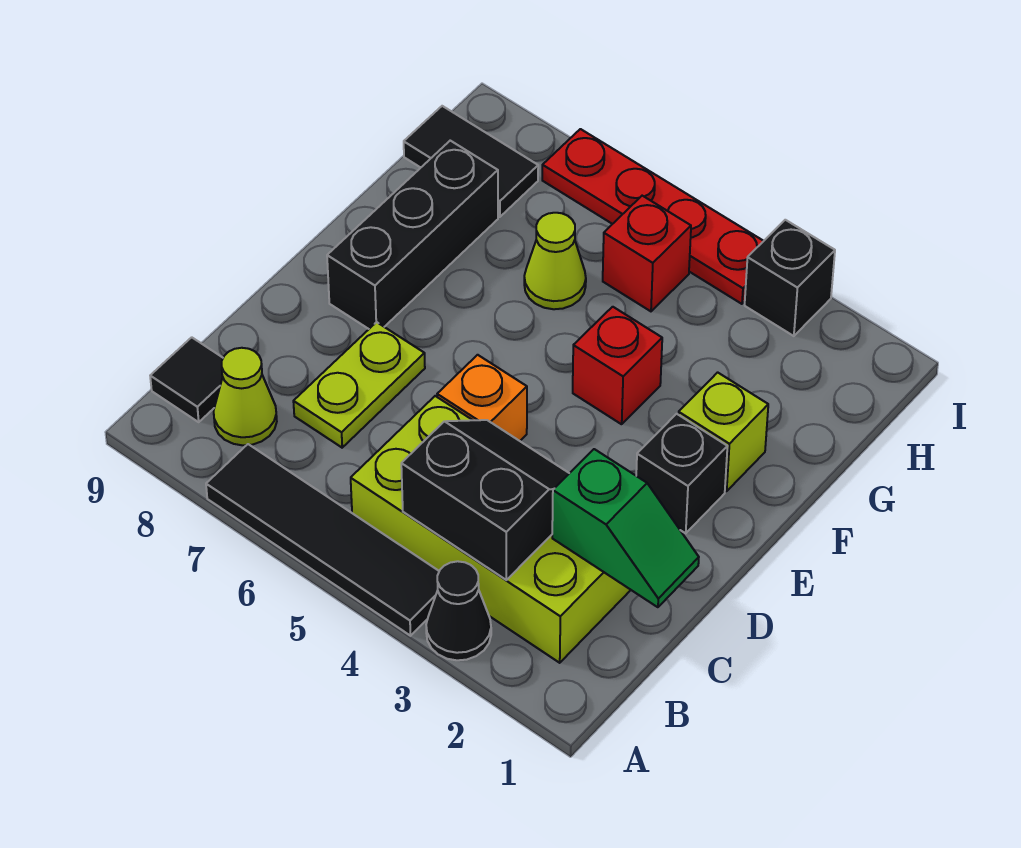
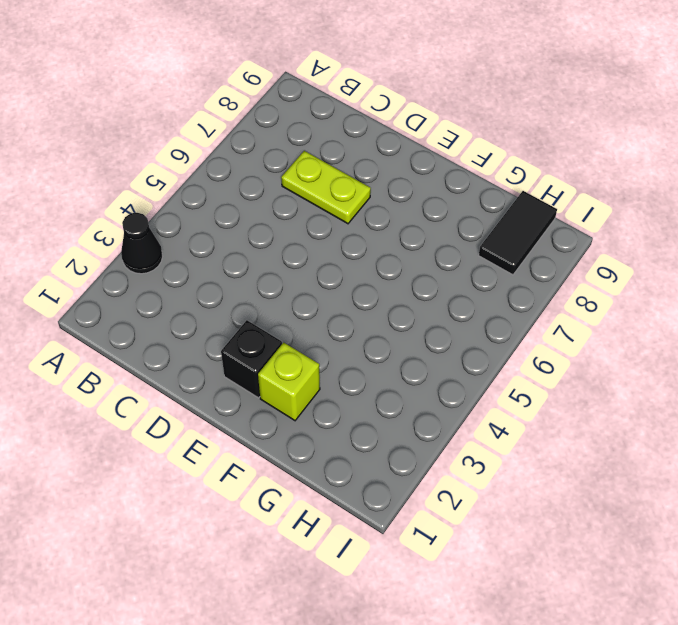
none -> black tile A4:A7 level 1
none -> lime brick B2:C5 level 1
none -> lime cone B8 level 1

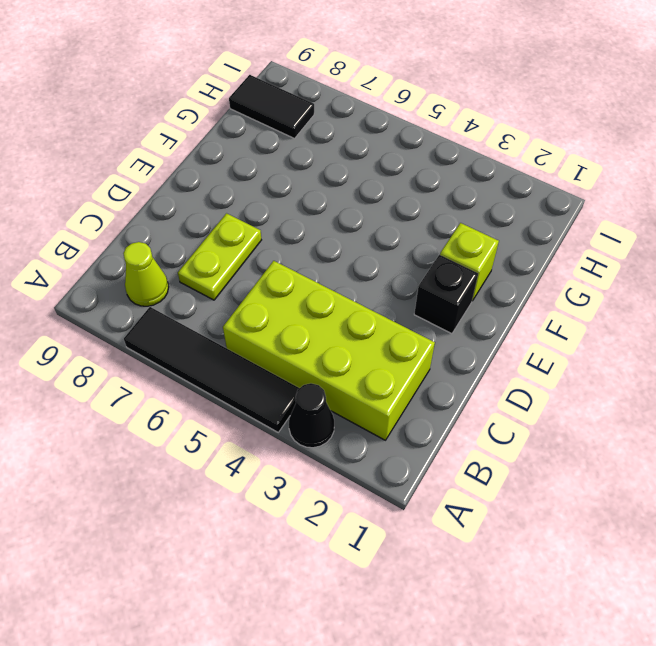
none -> black tile B9 level 1
none -> orange brick D5 level 1
none -> black brick E8:G8 level 1

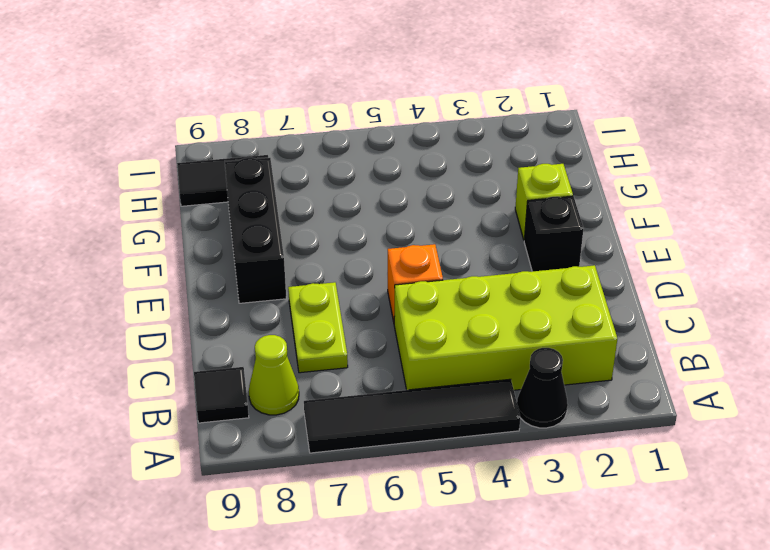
none -> red brick F4 level 1
none -> lime cone G6 level 1
none -> red brick H5 level 1

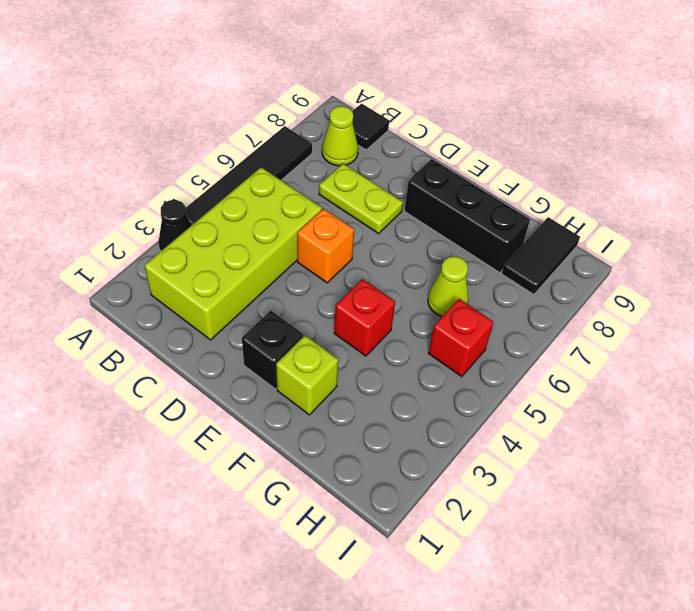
none -> black brick I3 level 1
none -> red plate I4:I7 level 1
none -> black slope B3:C4 level 2 top B

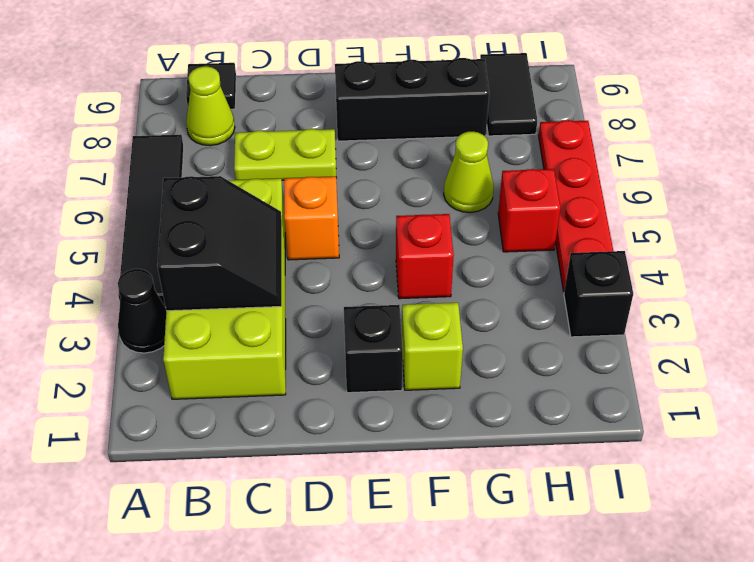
none -> green slope C1:C2 level 2 top 2

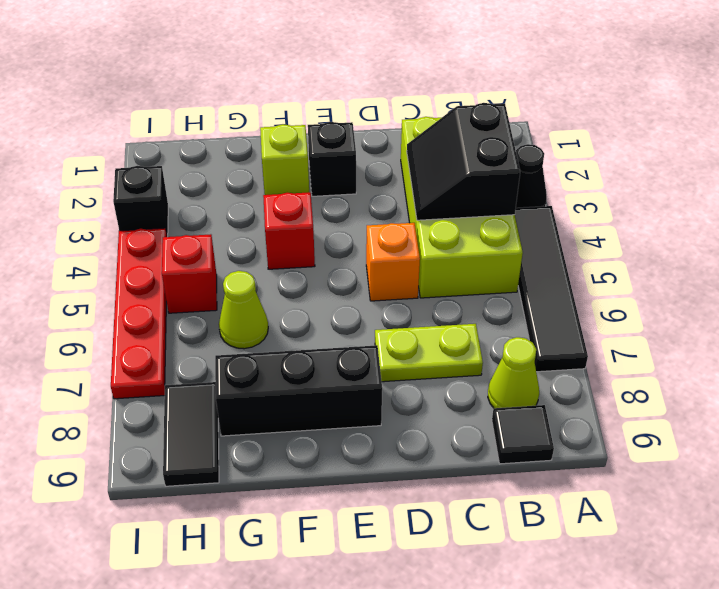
none -> green slope C1:C2 level 2 top 2

